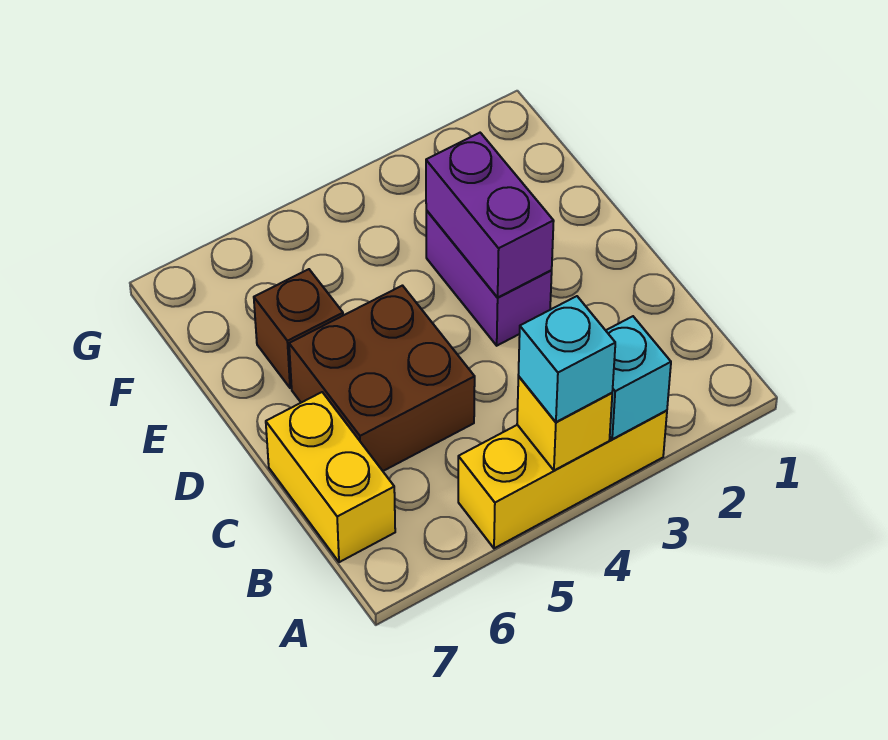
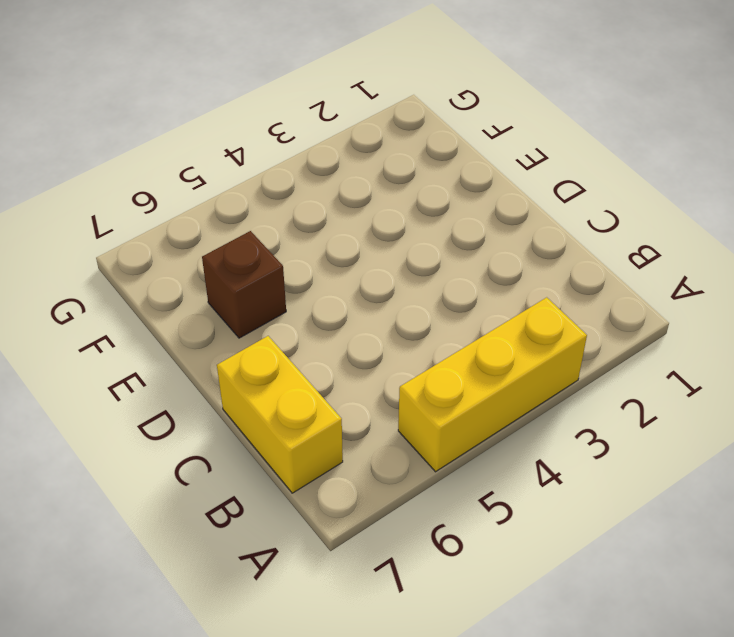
none -> brown brick C5:D6 level 1
none -> purple brick D3:E3 level 1

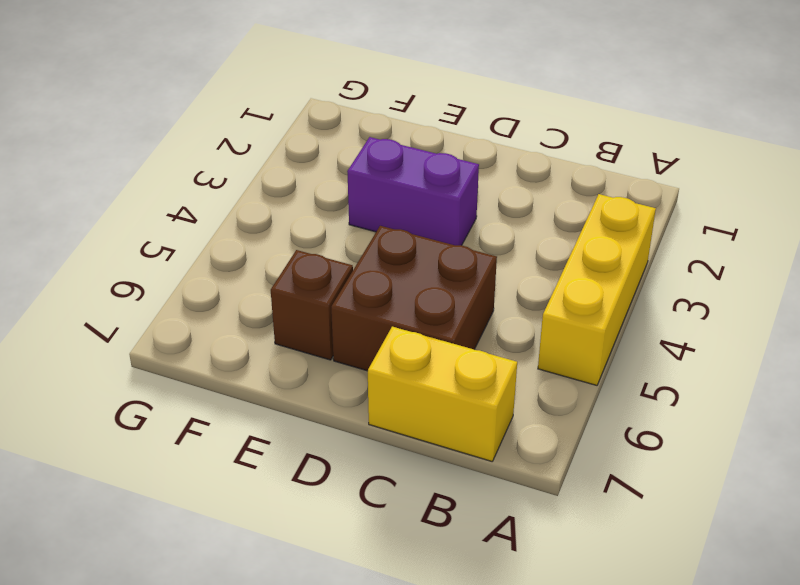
none -> cyan brick A3 level 2
none -> yellow brick A4 level 2

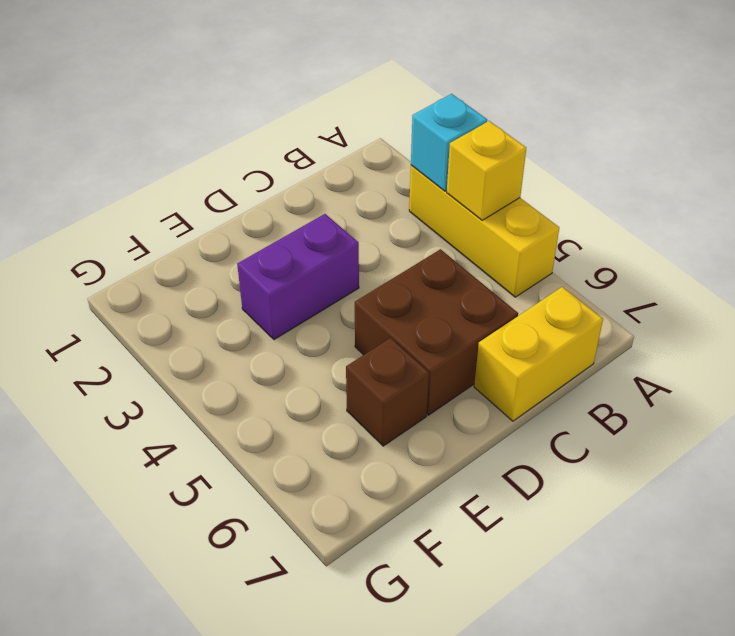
none -> purple brick D3:E3 level 2
none -> cyan brick A4 level 3

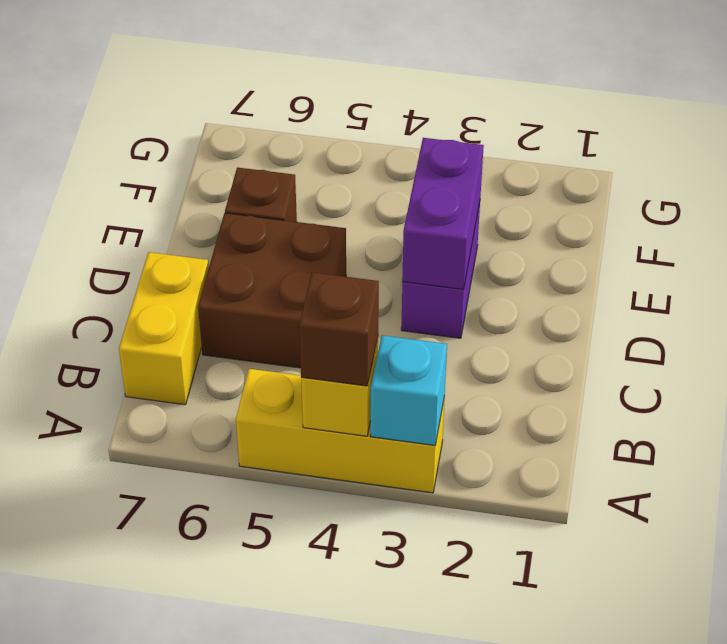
brown brick A4 level 3 -> cyan brick A4 level 3

